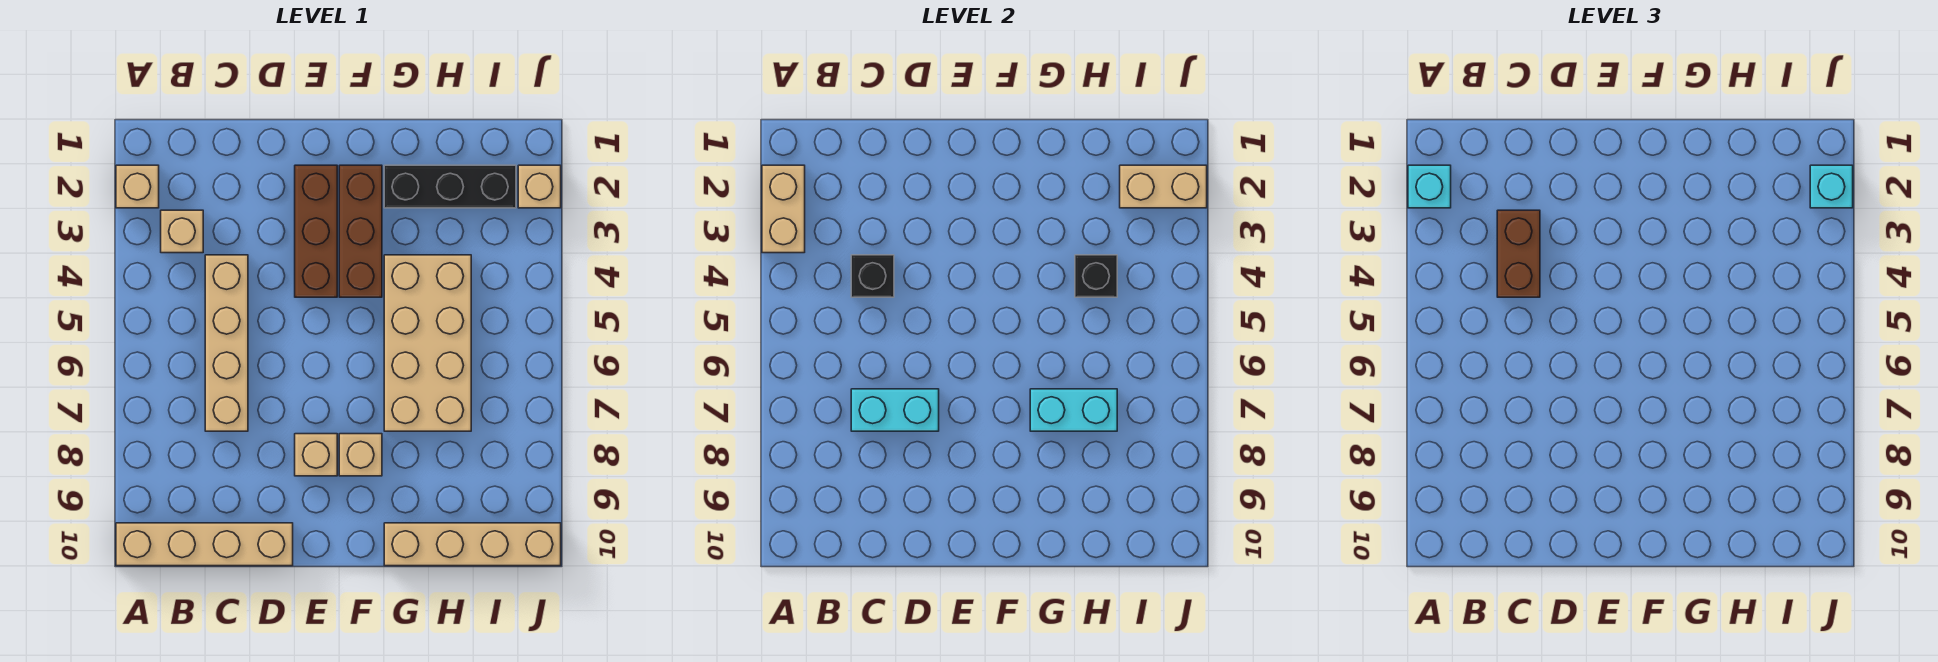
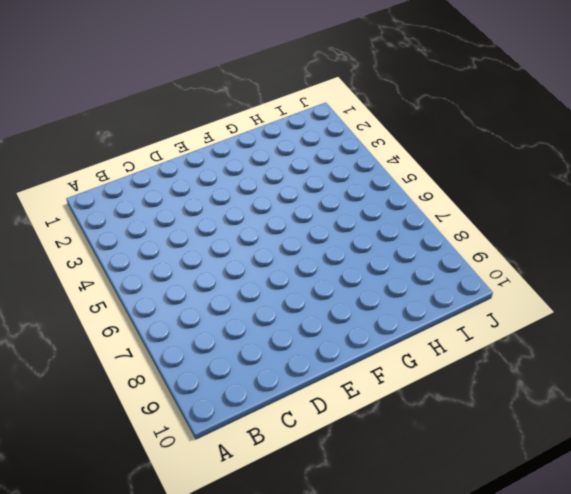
none -> tan brick A2 level 1
none -> tan brick A10:D10 level 1
none -> tan brick B3 level 1

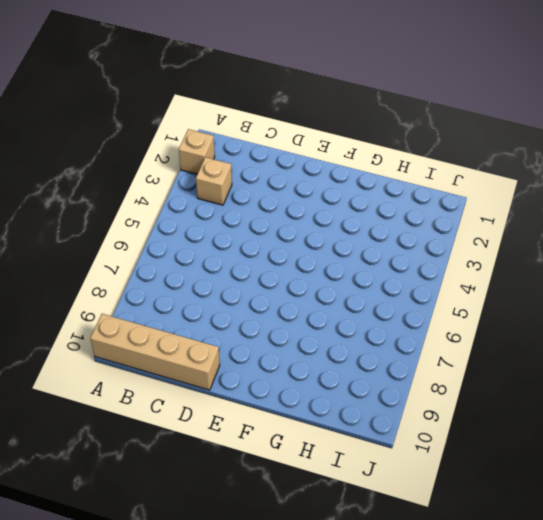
none -> tan brick C4:C7 level 1
none -> brown brick E2:E4 level 1
none -> tan brick E8 level 1

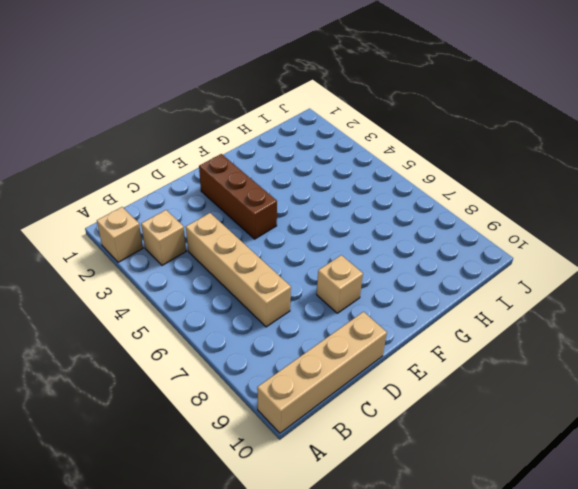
none -> brown brick F2:F4 level 1
none -> tan brick F8 level 1
none -> black brick G2:I2 level 1

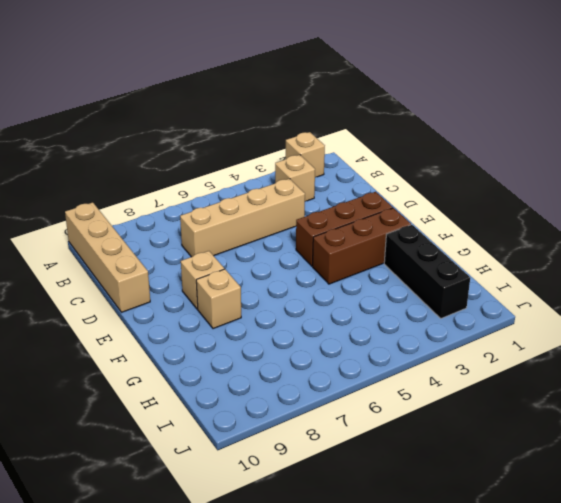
none -> tan brick G4:H7 level 1
none -> tan brick G10:J10 level 1
none -> tan brick J2 level 1

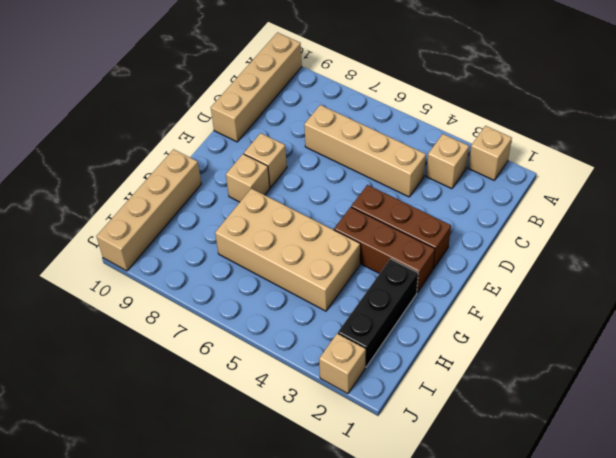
none -> tan brick A2:A3 level 2
none -> black brick C4 level 2
none -> cyan brick C7:D7 level 2

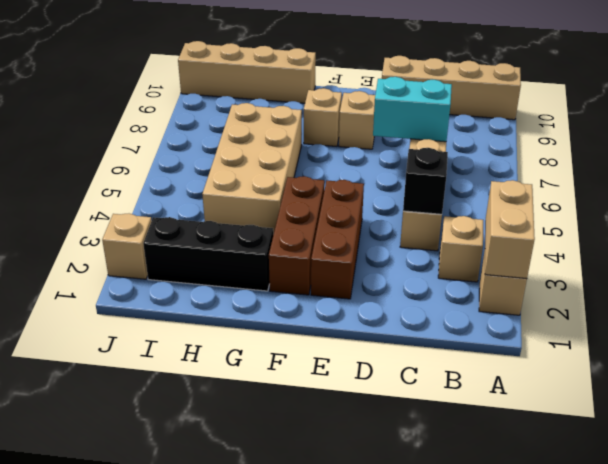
none -> cyan brick G7:H7 level 2
none -> black brick H4 level 2
none -> tan brick I2:J2 level 2

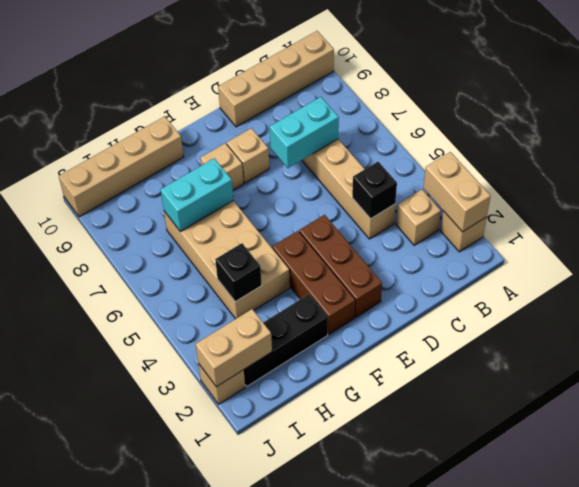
none -> cyan brick A2 level 3
none -> brown brick C3:C4 level 3
none -> cyan brick J2 level 3

